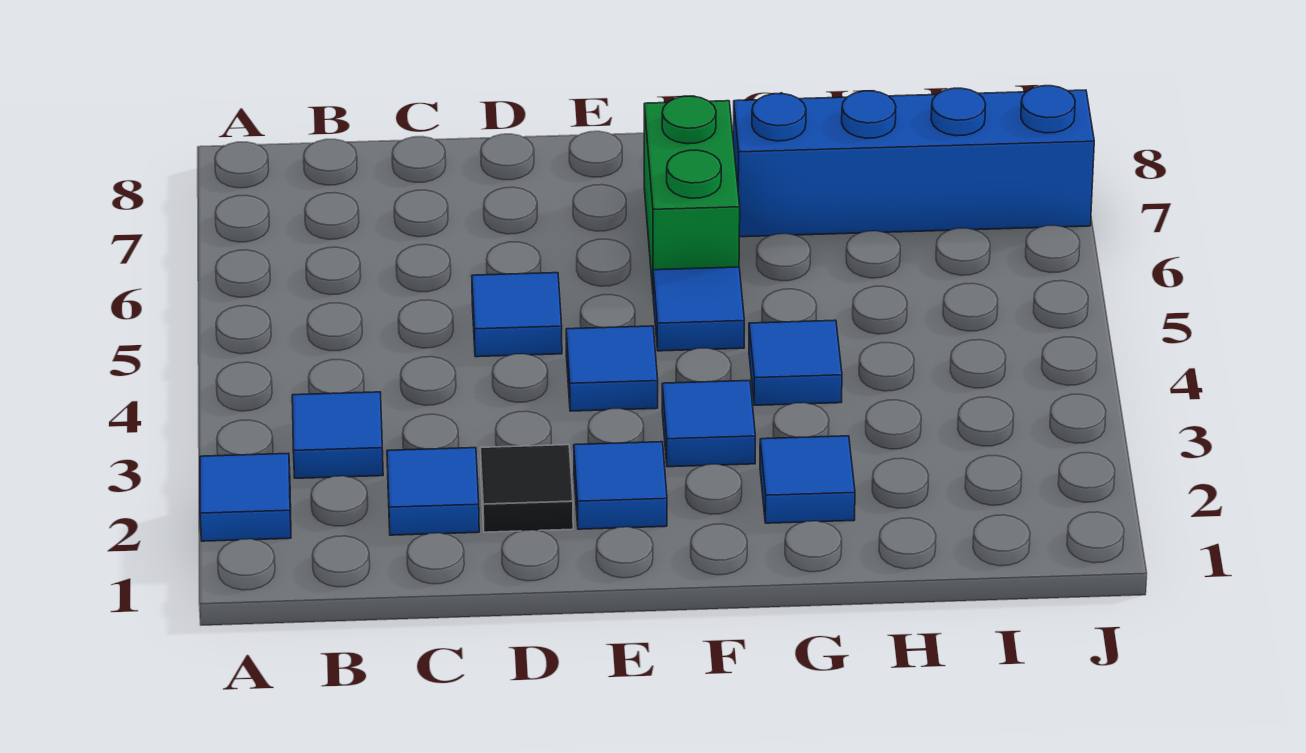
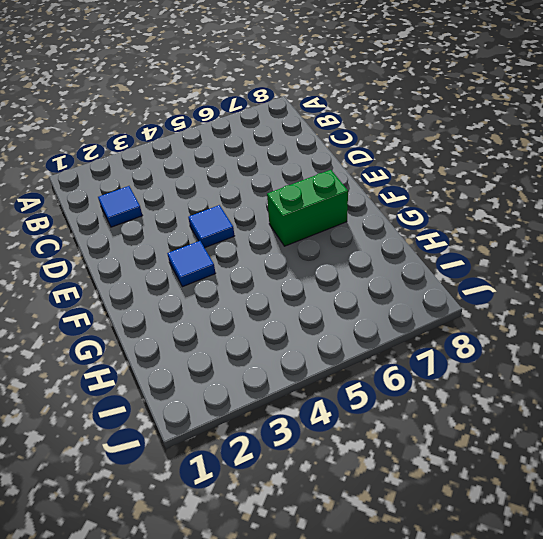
none -> blue tile A2 level 1
none -> blue tile B3 level 1
none -> black tile D2 level 1

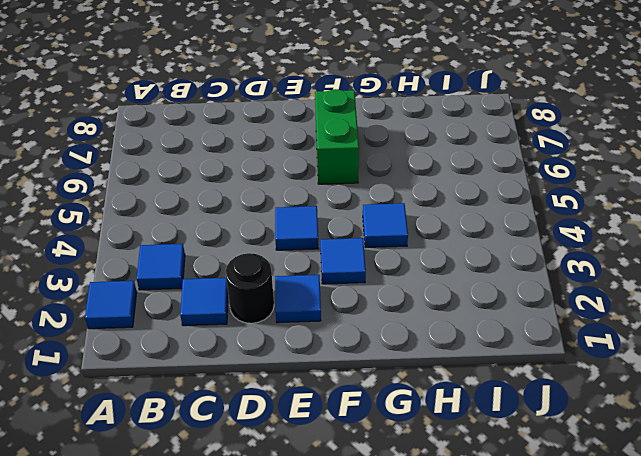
black round brick D2 level 1 -> black tile D2 level 1
none -> blue tile D5 level 1
none -> blue tile F5 level 1
none -> blue tile G2 level 1

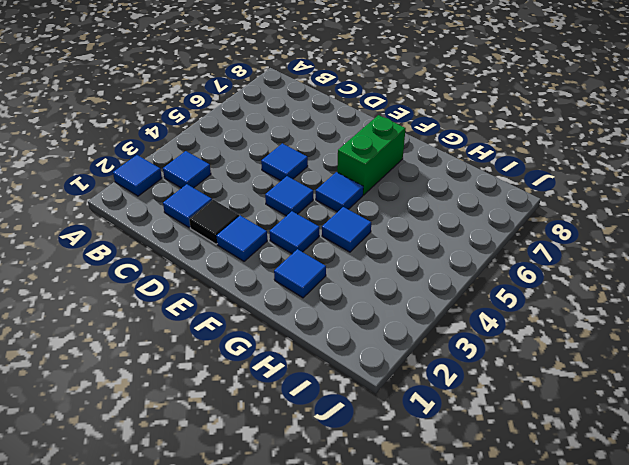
none -> blue brick G7:J7 level 1

